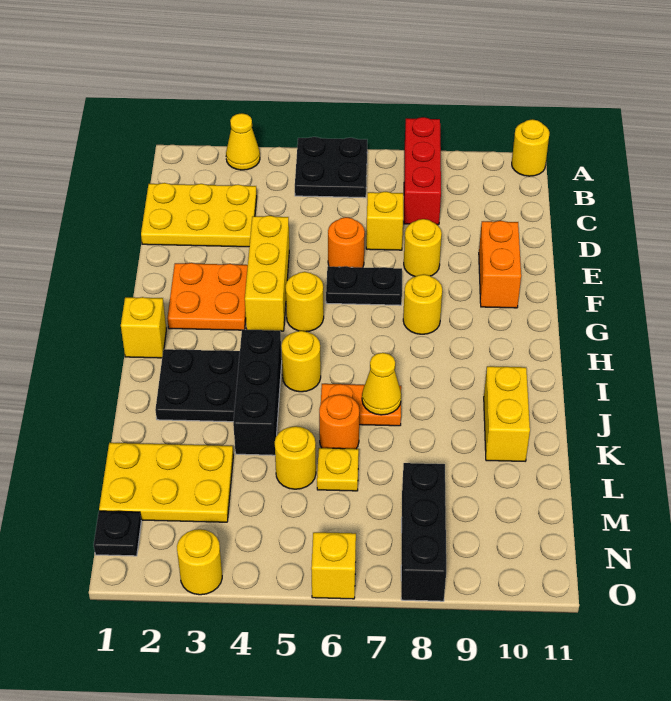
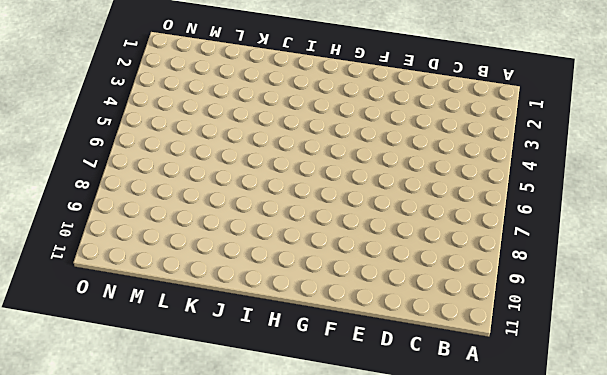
none -> yellow cone A3 level 1
none -> black plate A5:B6 level 1
none -> red brick A8:C8 level 1

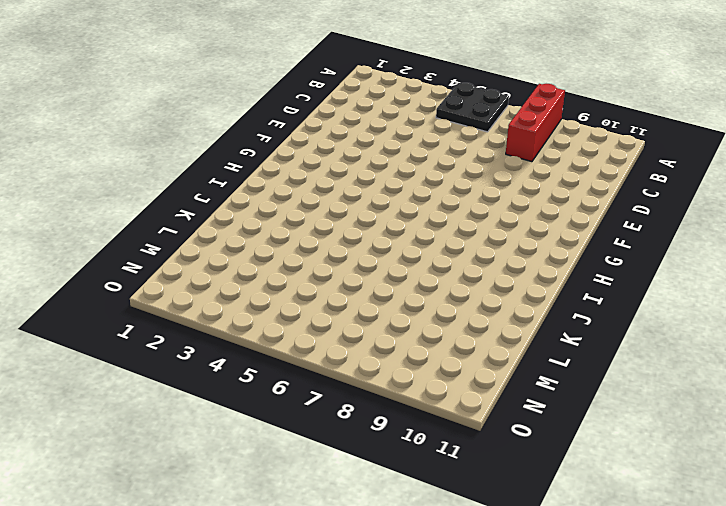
none -> yellow cone A3 level 1
none -> yellow round brick A11 level 1
none -> yellow plate C1:D3 level 1

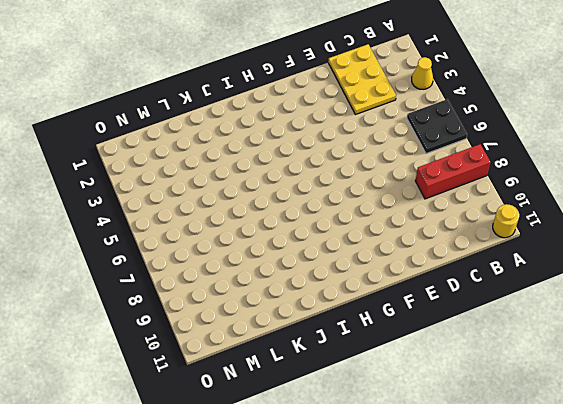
none -> yellow brick D7 level 1
none -> yellow brick E4:G4 level 1
none -> orange round brick E6 level 1

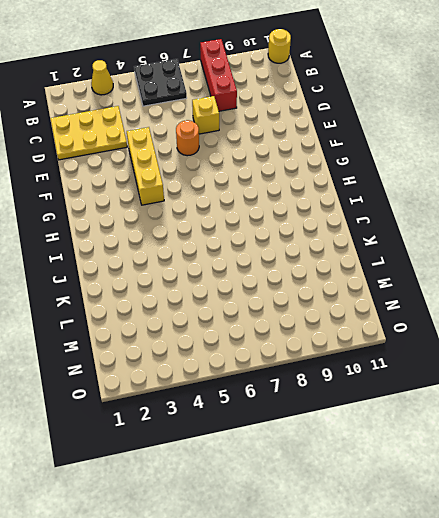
none -> yellow round brick E8 level 1
none -> orange brick E10:F10 level 1
none -> orange plate F2:G3 level 1

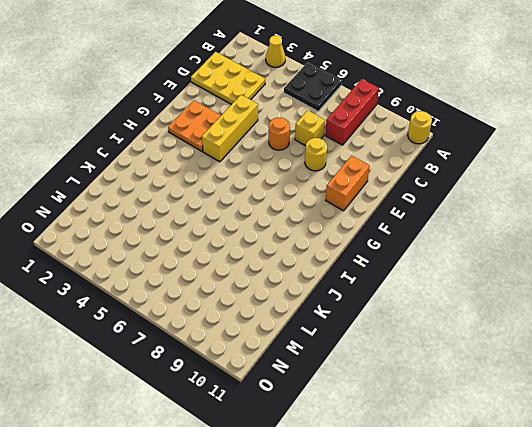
none -> black plate F6:F7 level 1
none -> yellow round brick G5 level 1
none -> yellow round brick G8 level 1

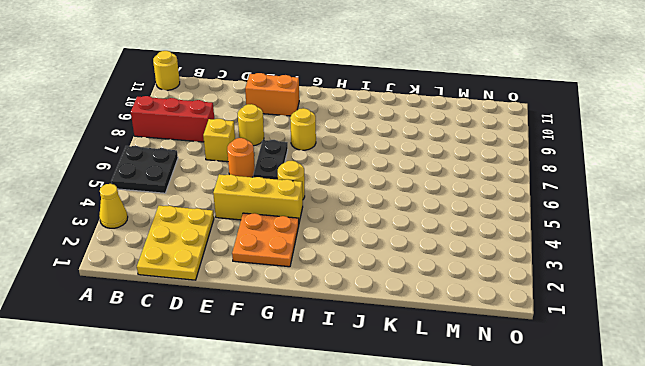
none -> yellow brick H1 level 1
none -> black plate I2:J3 level 1
none -> black brick I4:K4 level 1

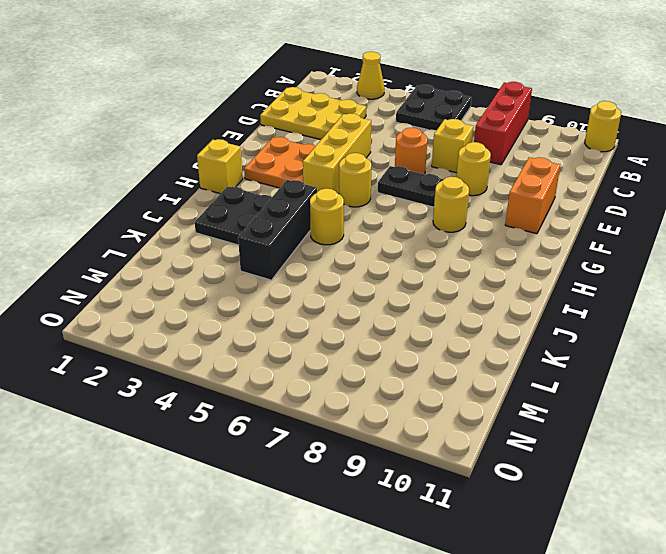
none -> orange plate J6:J7 level 1
none -> yellow brick J10:K10 level 1
none -> orange round brick K6 level 1

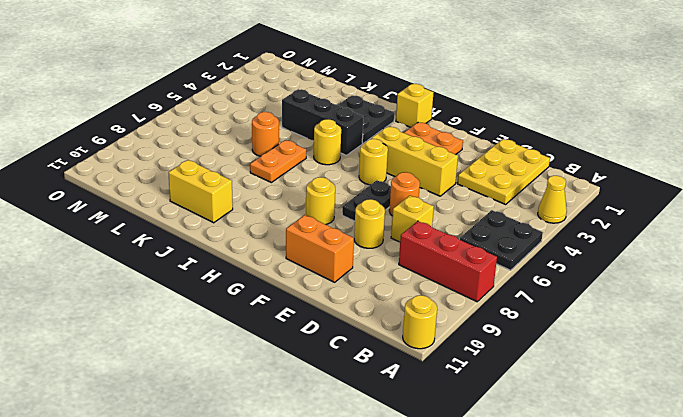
none -> yellow plate L1:M3 level 1
none -> yellow round brick L5 level 1
none -> yellow plate L6 level 1

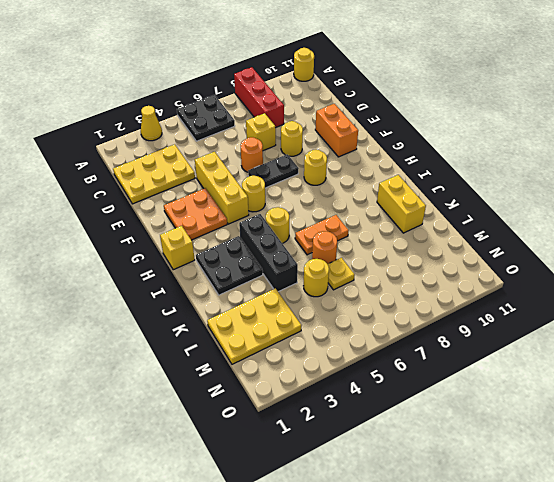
none -> black brick M8:O8 level 1
none -> black plate N1 level 1
none -> yellow round brick O3 level 1

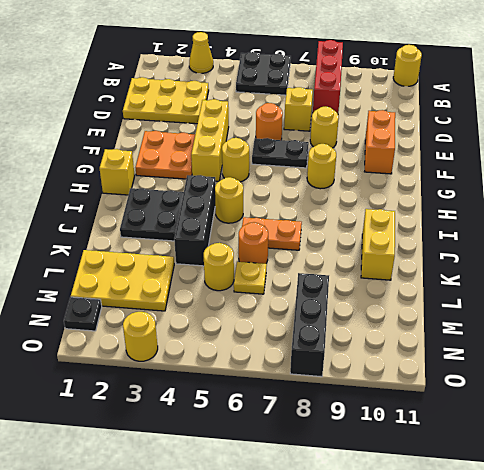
none -> yellow brick O6 level 1
none -> yellow cone J7 level 2

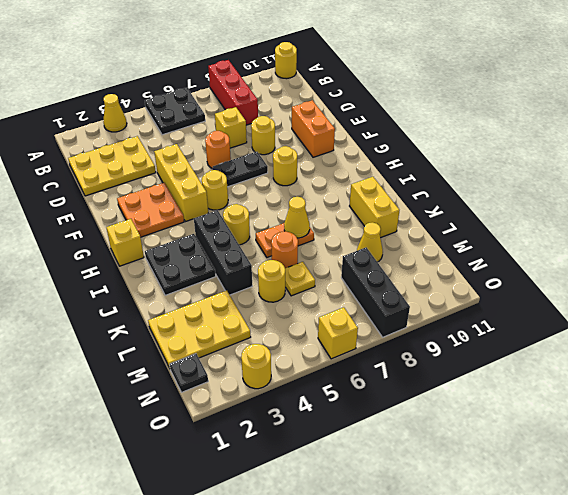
yellow cone L9 level 1 -> none

